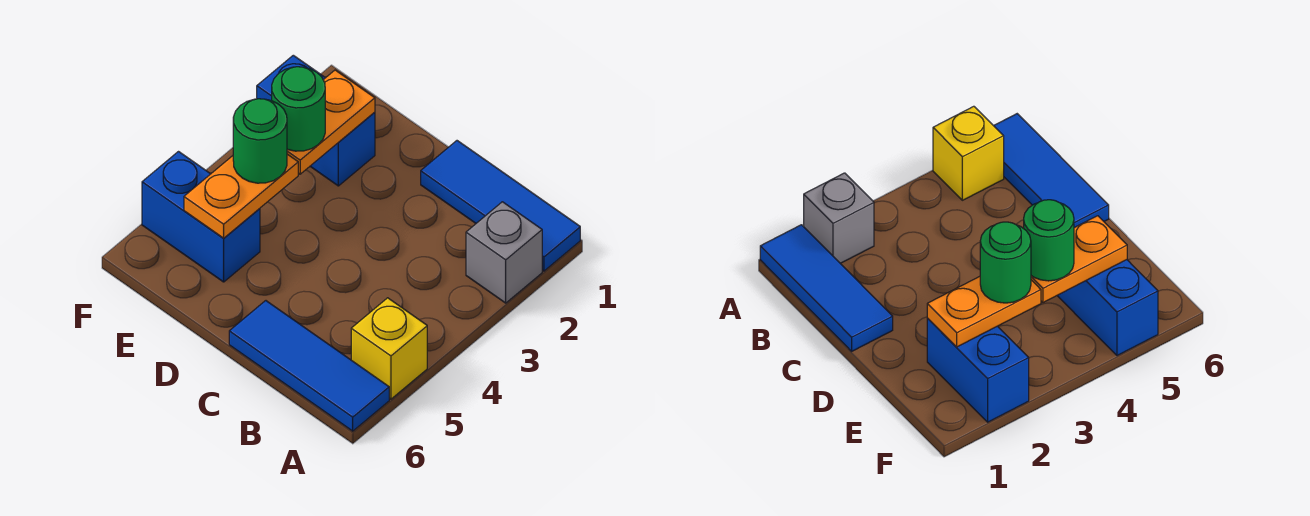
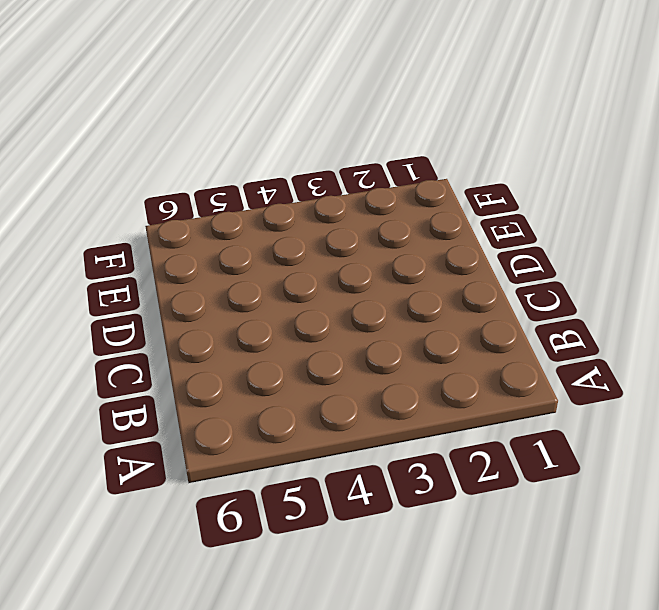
none -> blue tile A1:C1 level 1
none -> grey brick A2 level 1

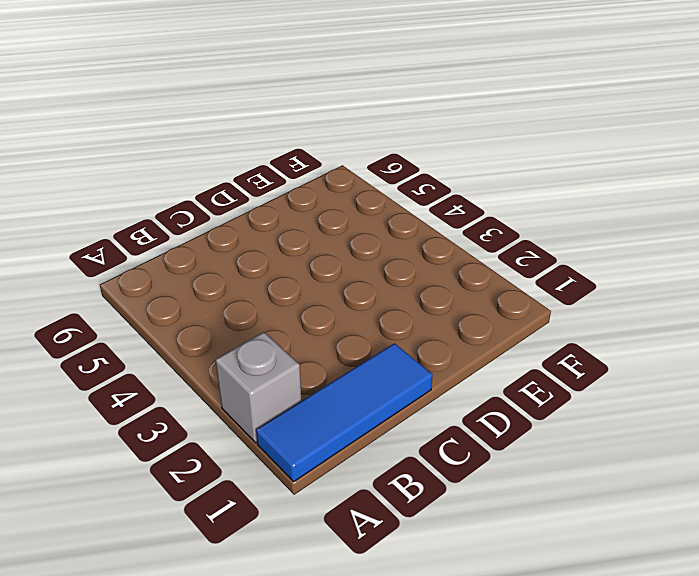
none -> yellow brick A5 level 1
none -> blue tile A6:C6 level 1

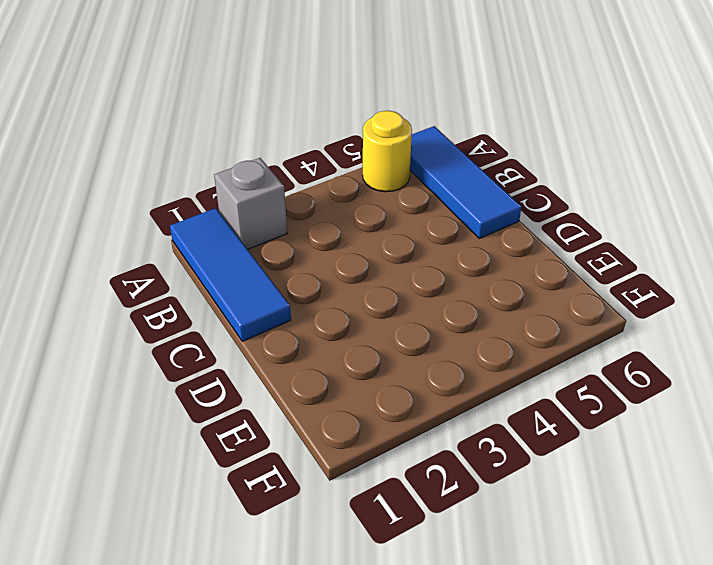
yellow round brick A5 level 1 -> yellow brick A5 level 1
none -> blue brick E2:F2 level 1
none -> blue brick E5:F5 level 1

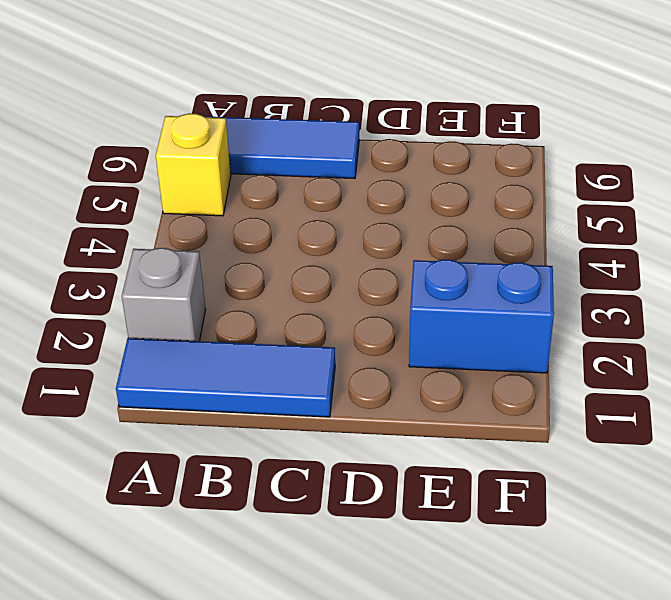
none -> blue brick E5:F5 level 1
none -> orange plate E2:E3 level 2

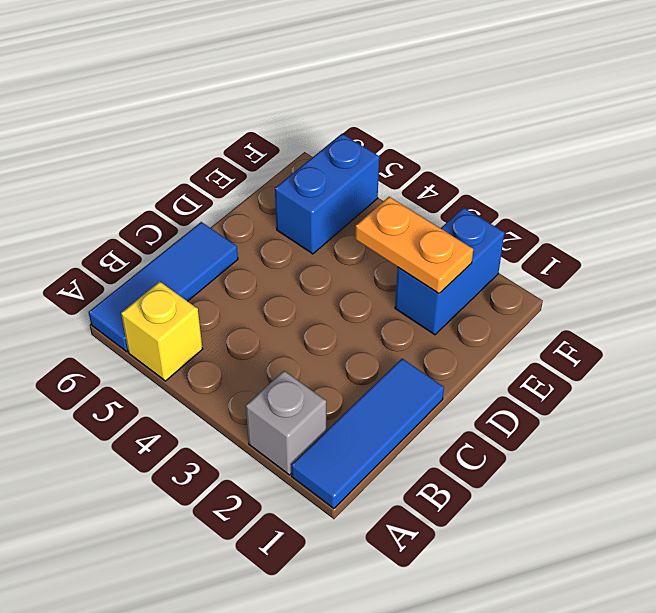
none -> orange plate E4:E5 level 2
none -> green round brick E3 level 3

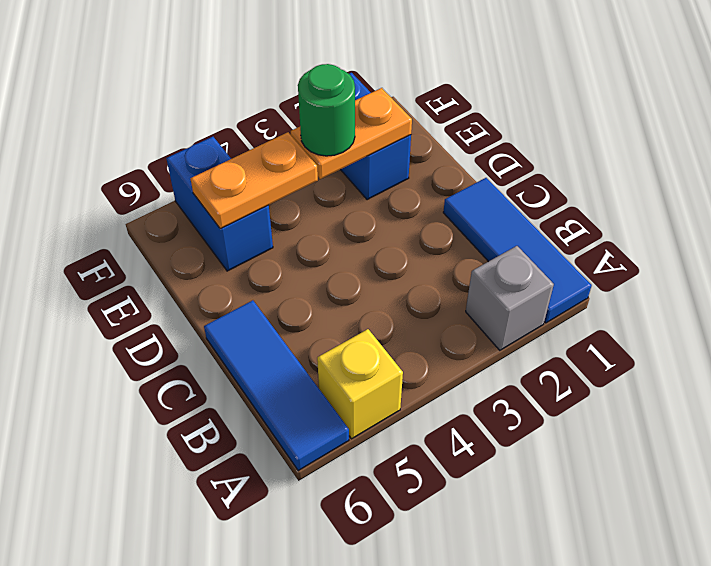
none -> green round brick E4 level 3

